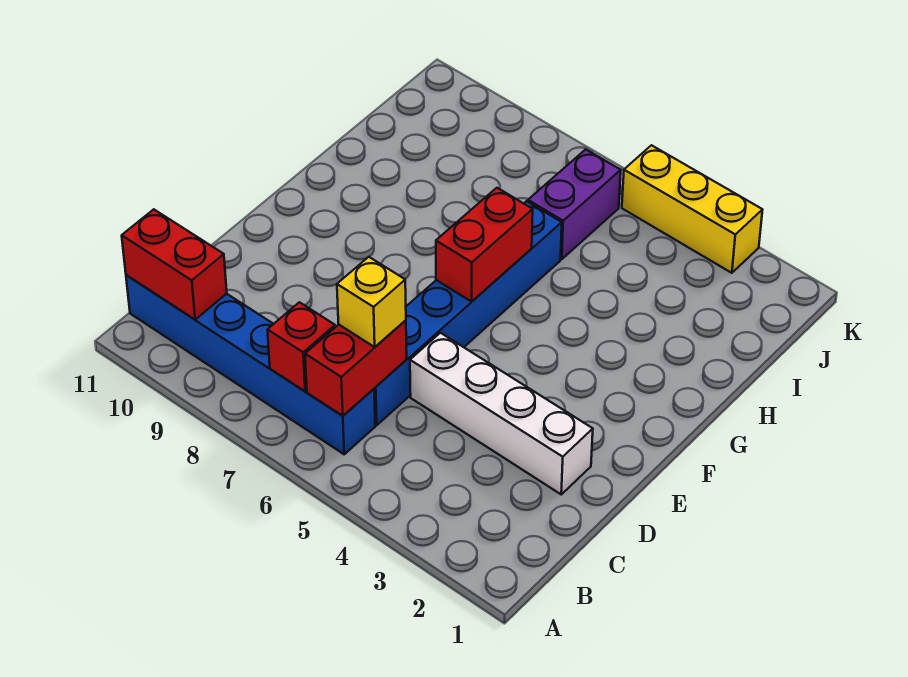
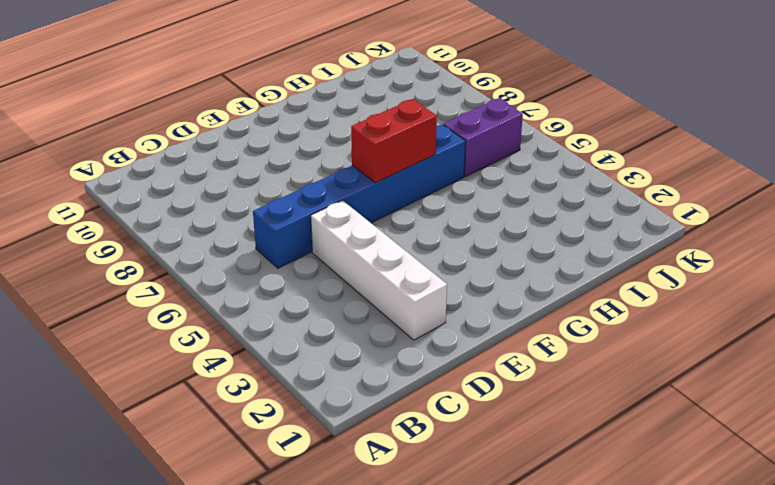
none -> blue brick B6:B11 level 1
none -> yellow brick K3:K5 level 1

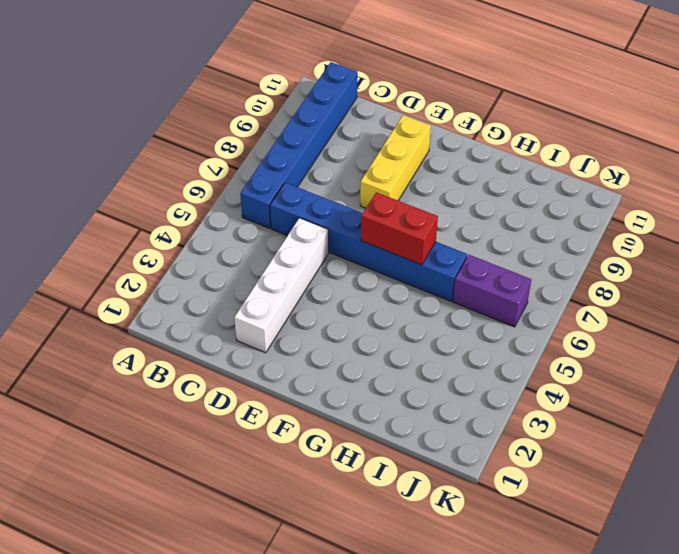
yellow brick E8:E10 level 1 -> yellow brick K3:K5 level 1
none -> red brick B6:C6 level 2
none -> red brick B7 level 2

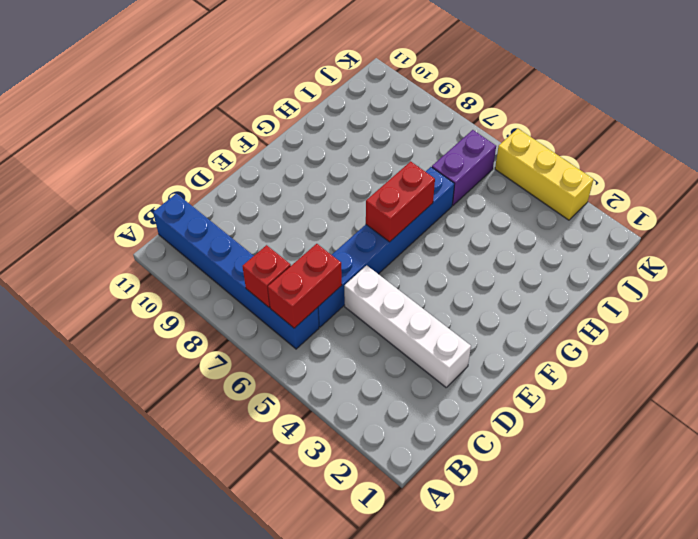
none -> red brick B10:B11 level 2
none -> yellow brick C6 level 3

